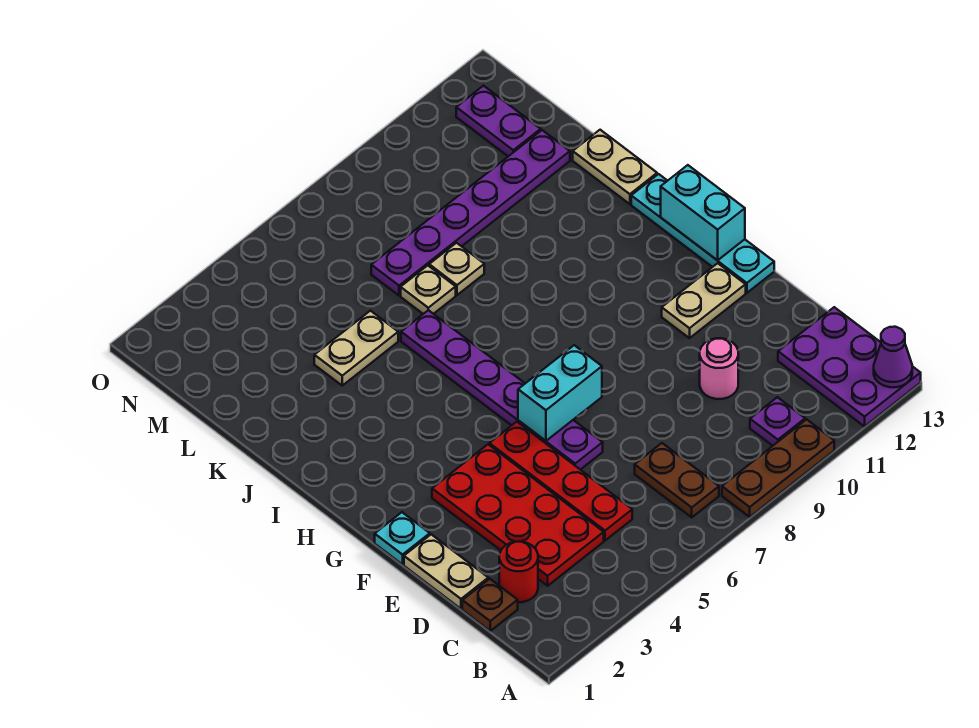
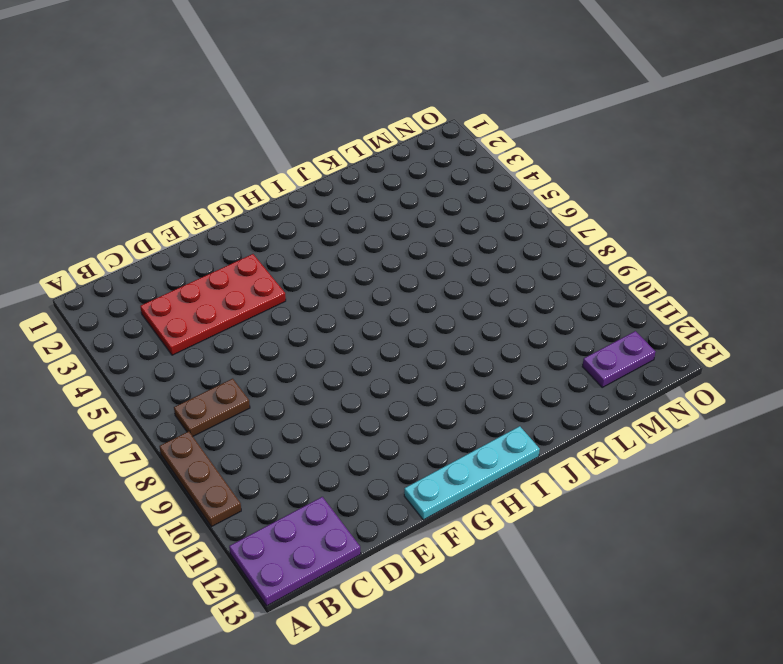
none -> purple plate B10 level 1
none -> brown plate C1 level 1
none -> red round brick C2 level 1

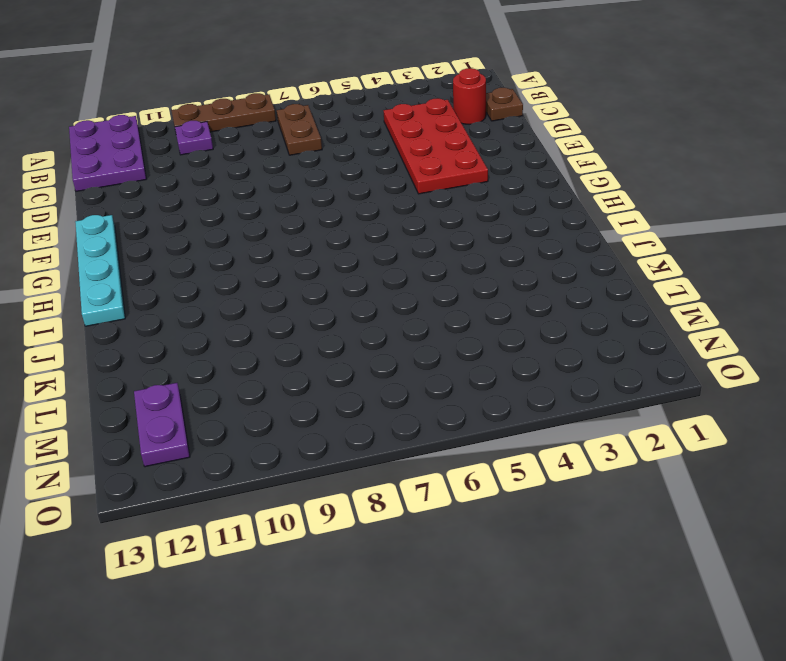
none -> red plate C5:F5 level 1
none -> tan plate D1:E1 level 1
none -> pink round brick D10 level 1

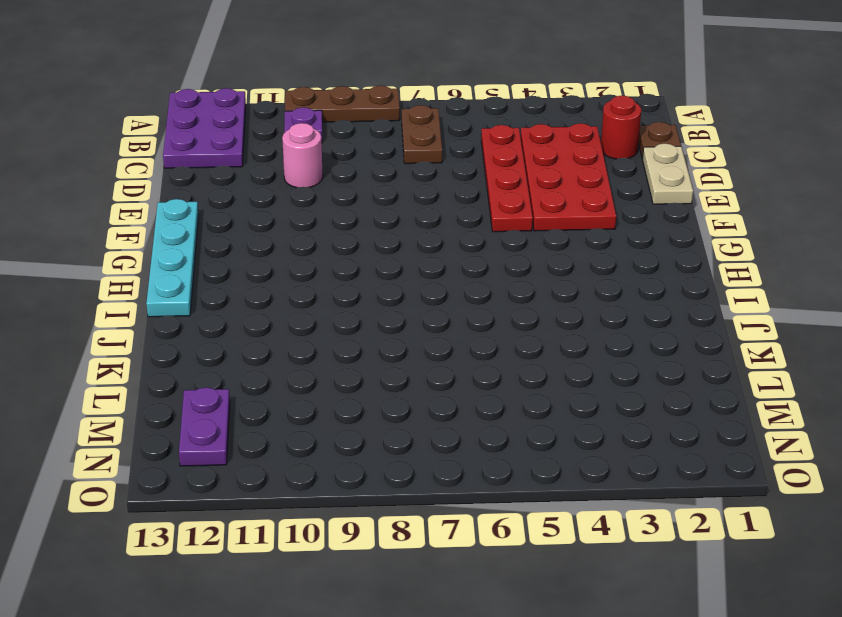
none -> purple plate E6:J6 level 1
none -> cyan plate F1 level 1
none -> tan plate F11:F12 level 1

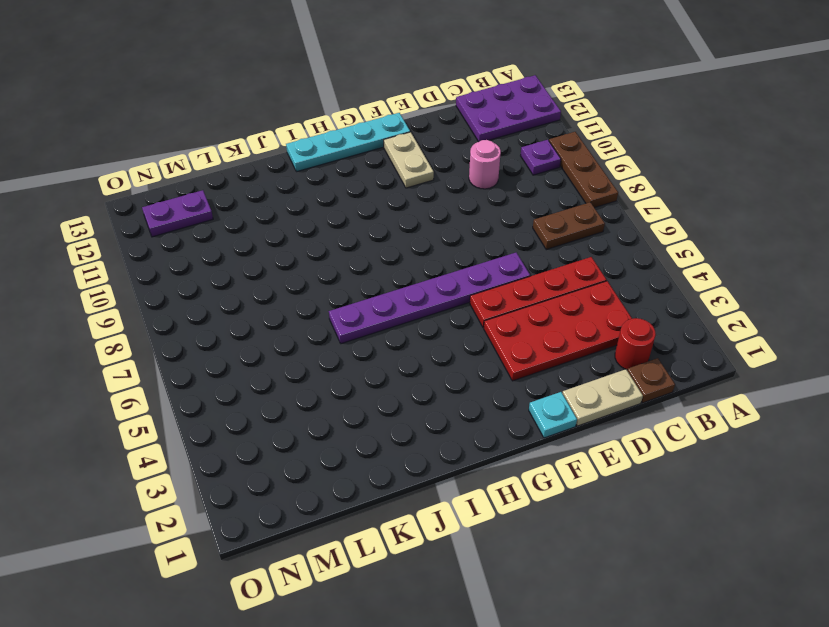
none -> tan plate J13:K13 level 1
none -> tan plate K4:K5 level 1
none -> tan plate K7 level 1

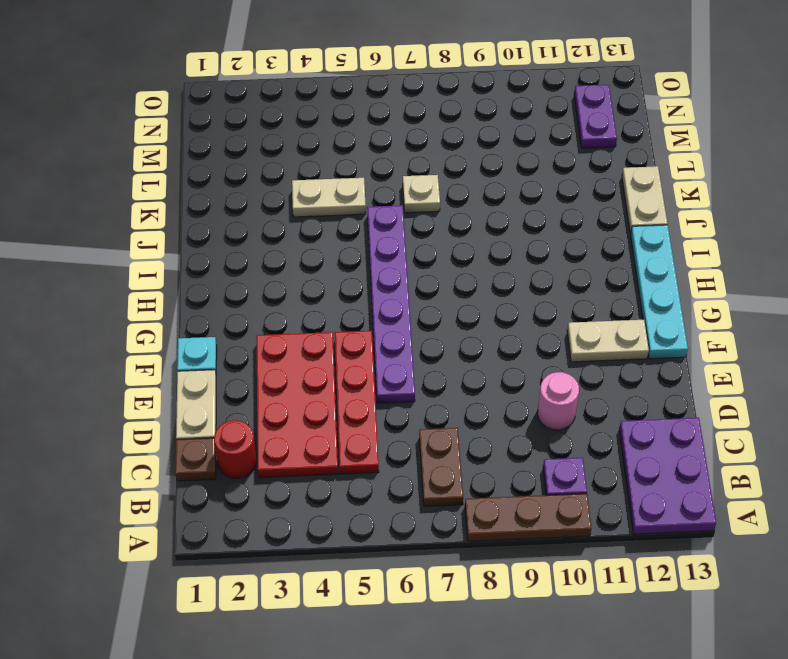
none -> tan plate K8 level 1
none -> purple plate L7:L12 level 1
none -> purple cone A13 level 2

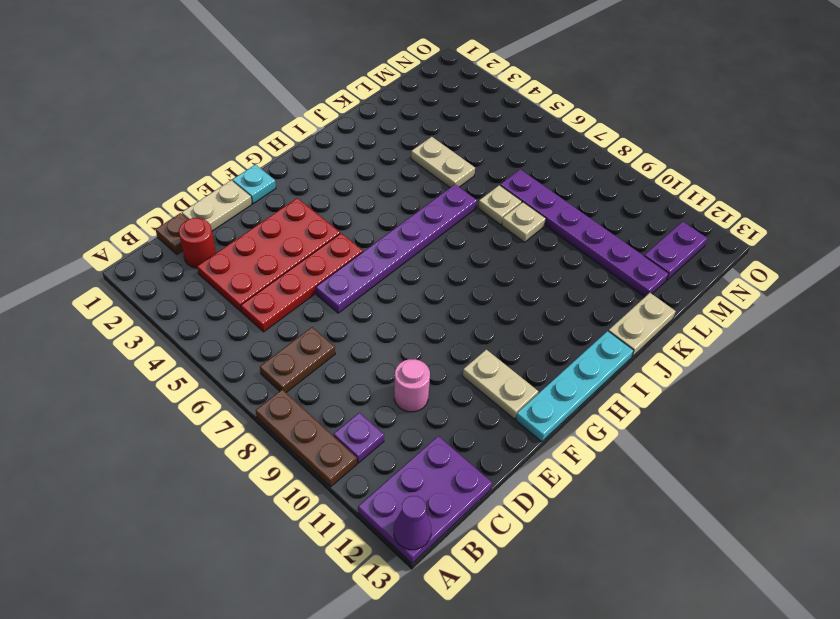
none -> cyan brick F6:F7 level 2
none -> cyan brick G13:H13 level 2

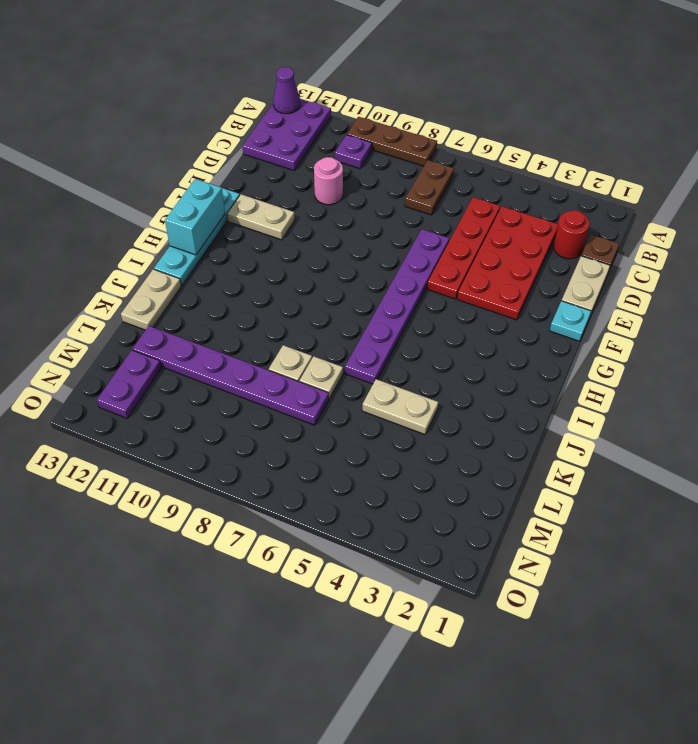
none -> cyan brick F6:F7 level 2

